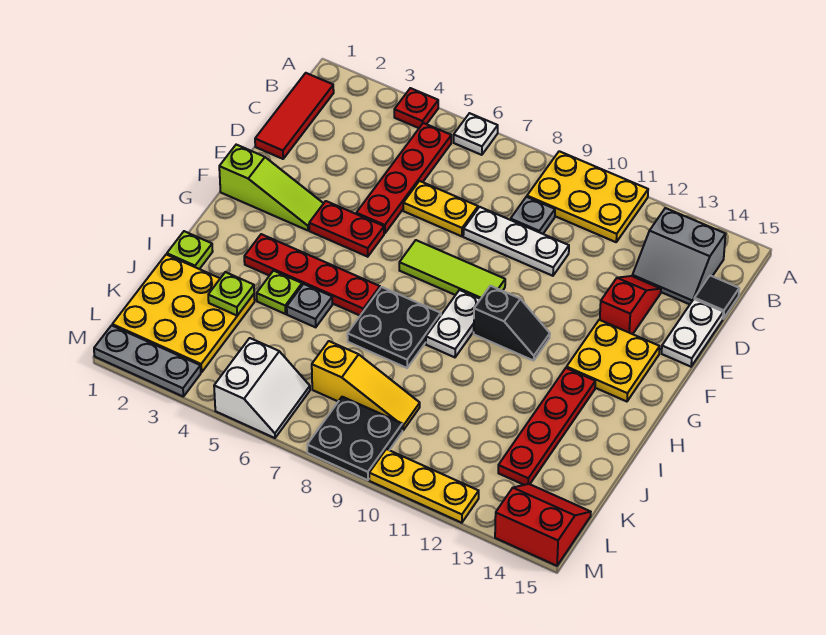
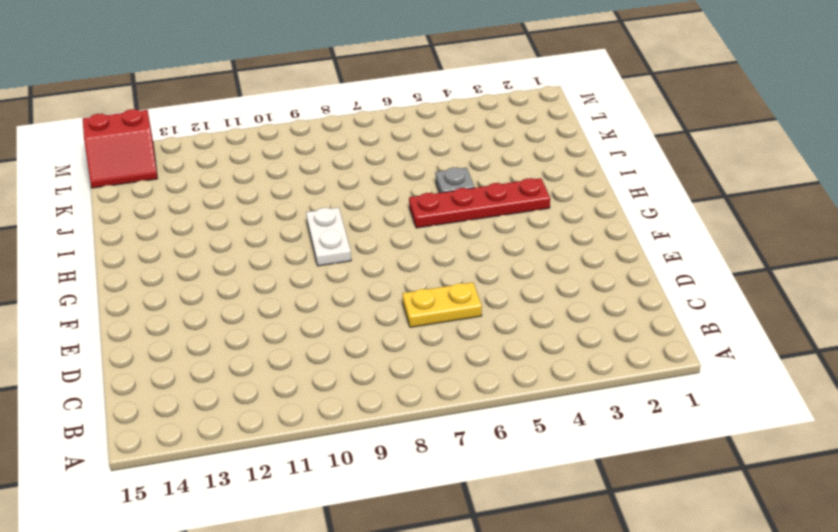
none -> red plate A4 level 1
none -> white plate A6 level 1
none -> yellow plate A9:B11 level 1
none -> red tile B1:D1 level 1

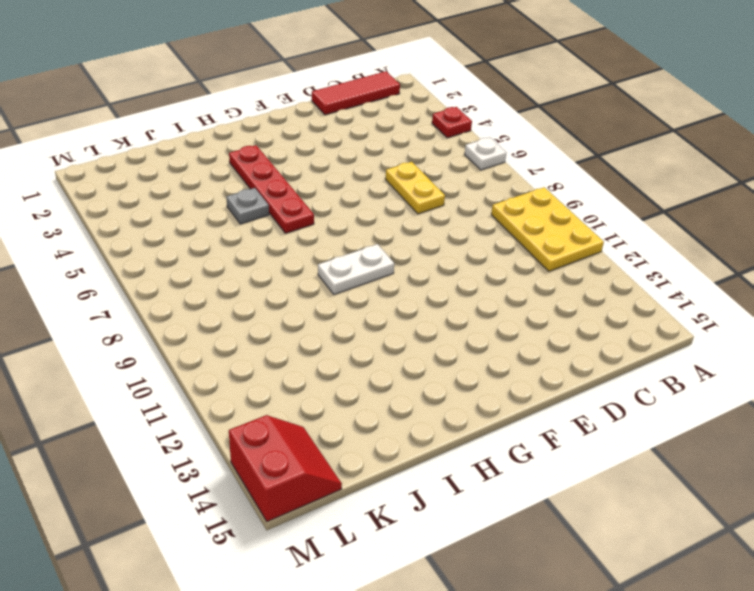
none -> red plate B5:E5 level 1
none -> grey slope B13:C14 level 1 top B
none -> grey plate C9 level 1
none -> black tile C15 level 1

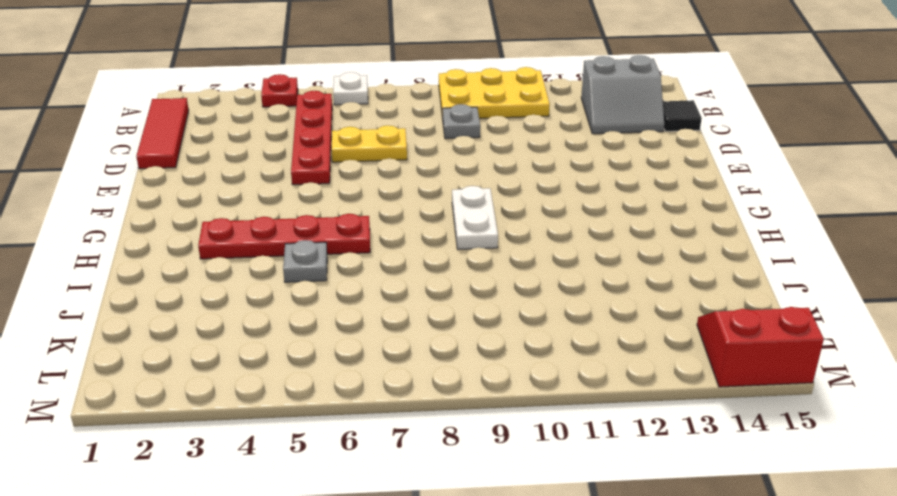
none -> white plate D8:D10 level 1
none -> red slope D13:E13 level 1 top E
none -> white plate D15:E15 level 1
none -> lime slope F1:F3 level 1 top 1

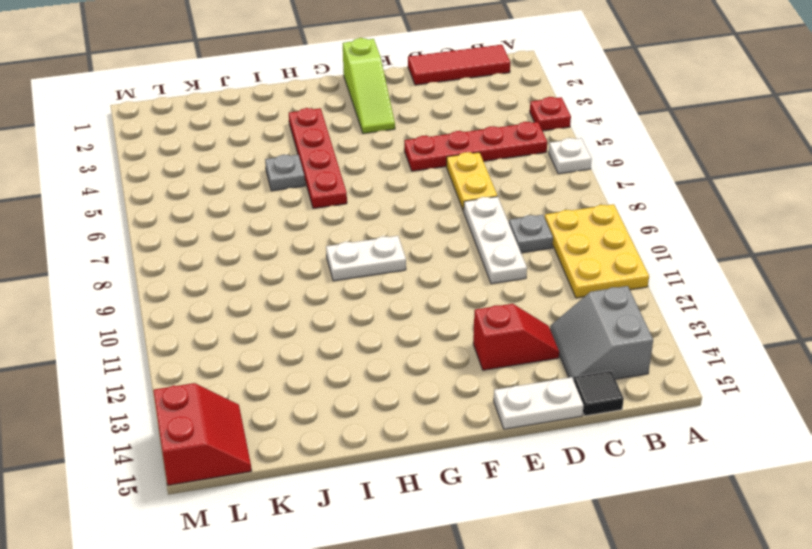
none -> red plate F4:F5 level 1
none -> lime tile F7:F9 level 1
none -> yellow plate F13:G14 level 1
none -> black slope G10:G11 level 1 top 10

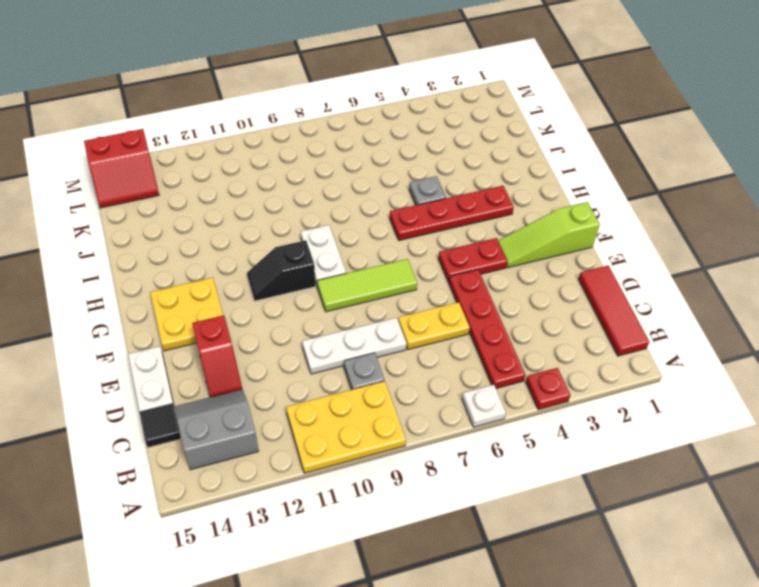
none -> black plate H7:I8 level 1
none -> red plate H13:K13 level 1
none -> lime plate I1 level 1
none -> lime plate I4 level 1

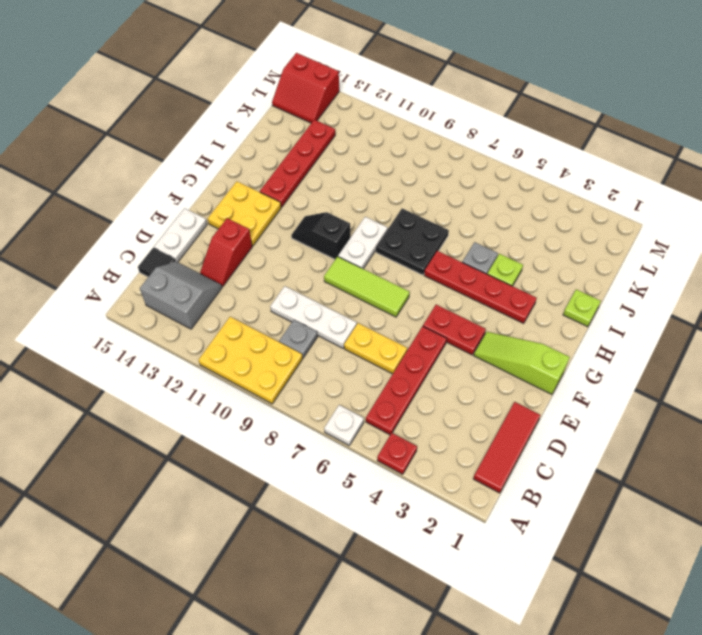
none -> yellow plate J1:L3 level 1
none -> yellow slope K7:K9 level 1 top 7
none -> white slope L5:M6 level 1 top 5
none -> black plate L8:M9 level 1

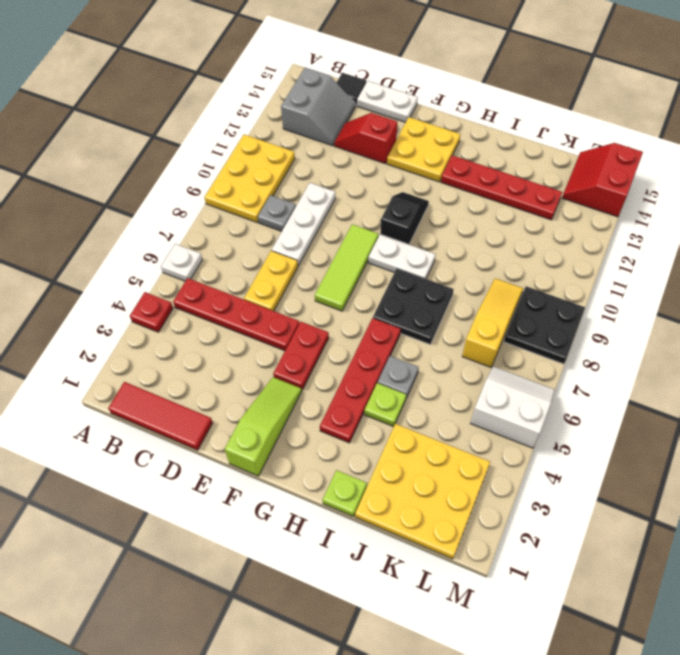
none -> grey plate M1:M3 level 1
none -> yellow plate M10:M12 level 1
none -> lime plate J3 level 2

